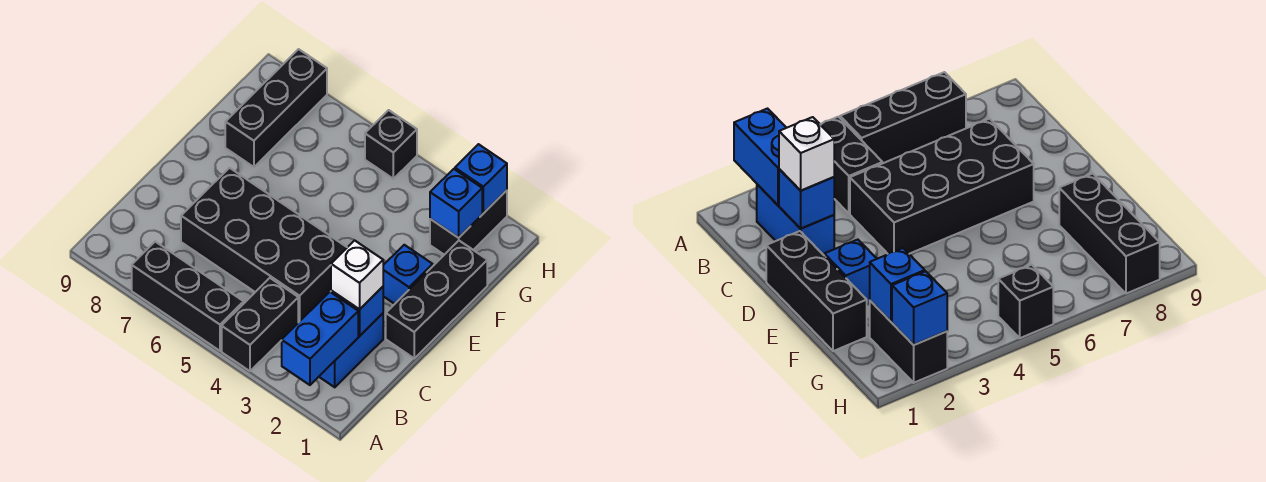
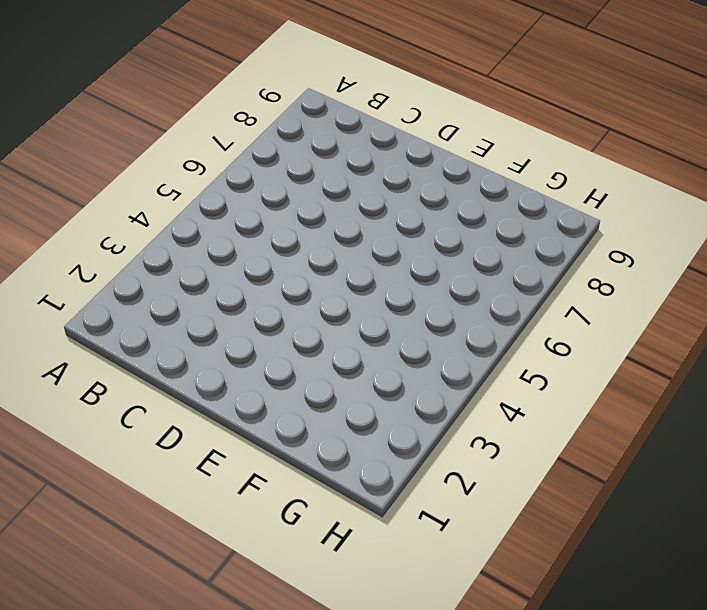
none -> black brick A4:B4 level 1
none -> black brick A5:A7 level 1
none -> blue brick B2:C2 level 1

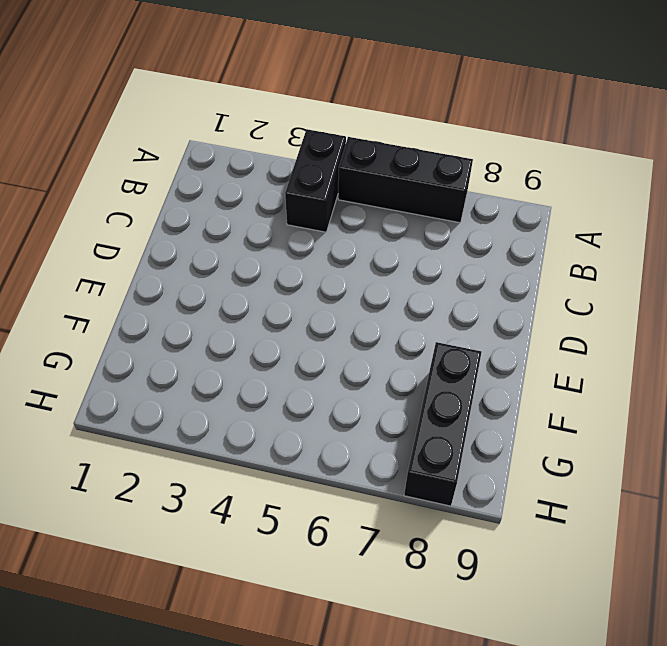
none -> blue brick B2:C2 level 1
none -> black brick C4:D7 level 1
none -> black brick D1:F1 level 1

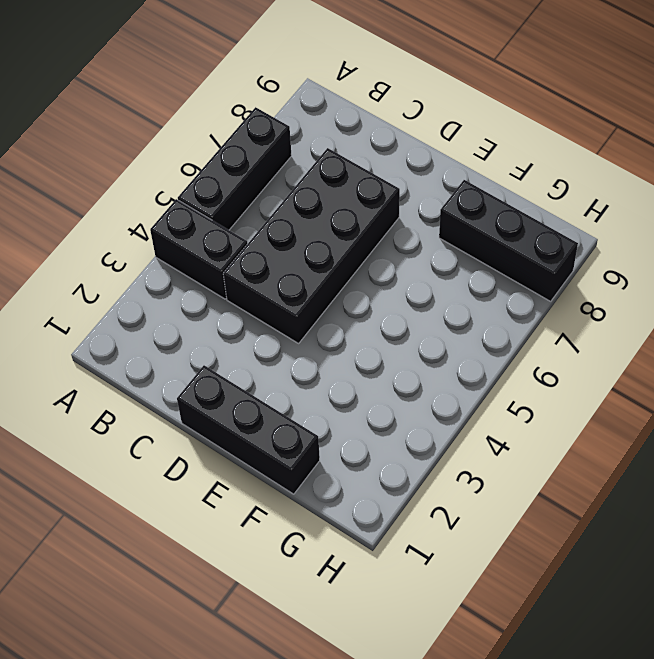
none -> blue brick B2:C2 level 1
none -> blue brick E2 level 1
none -> black brick G2:H2 level 1

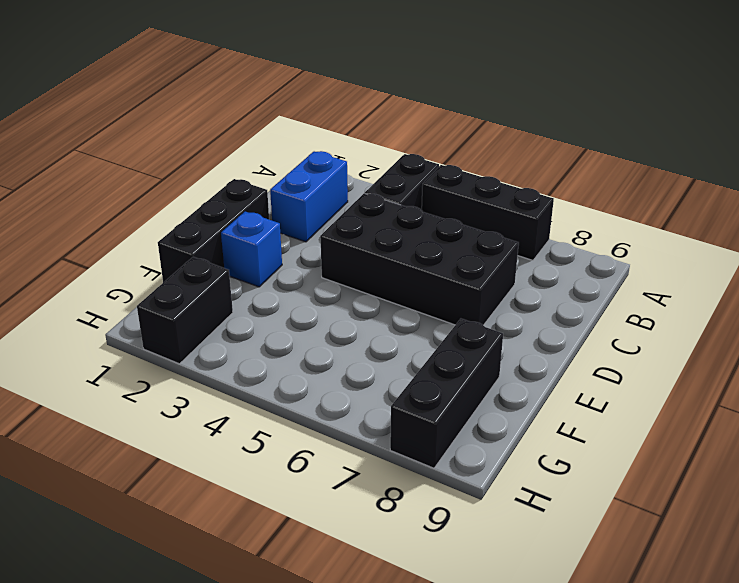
none -> black brick H5 level 1
none -> blue brick A2:B2 level 2
none -> blue brick C2 level 2

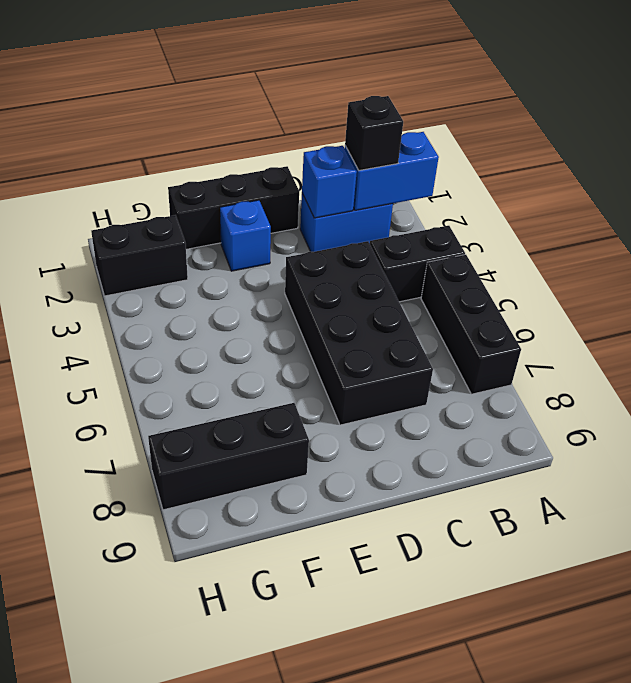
black brick B2 level 3 -> black brick H5 level 1
none -> blue brick G2 level 2
none -> blue brick H2 level 2
none -> white brick C2 level 3

